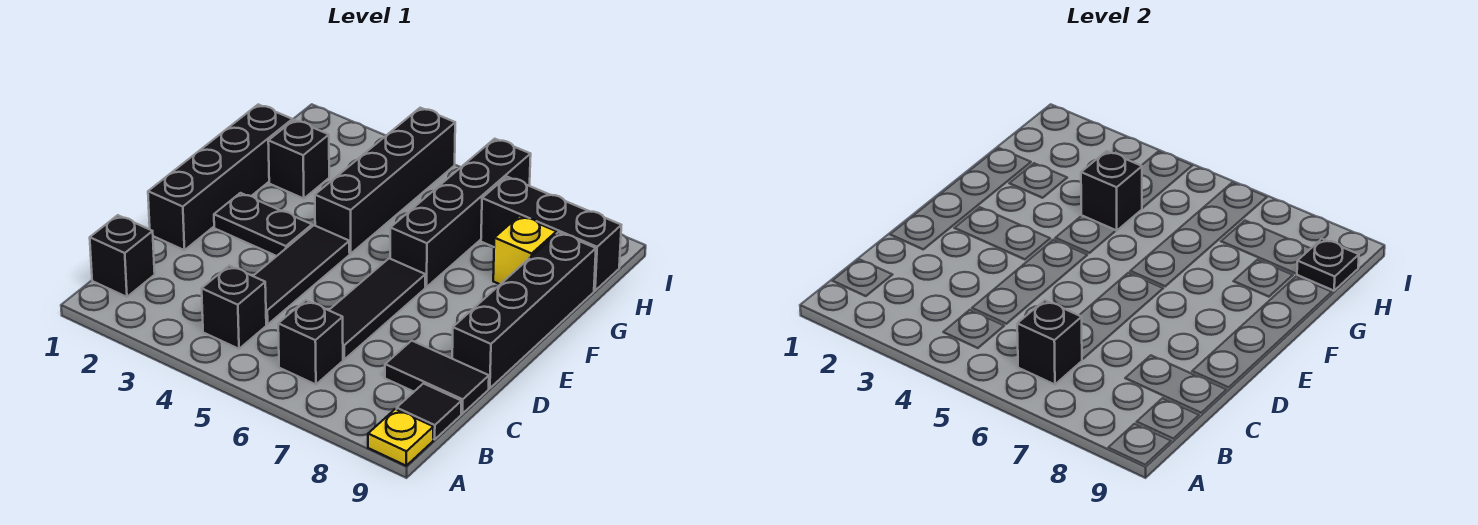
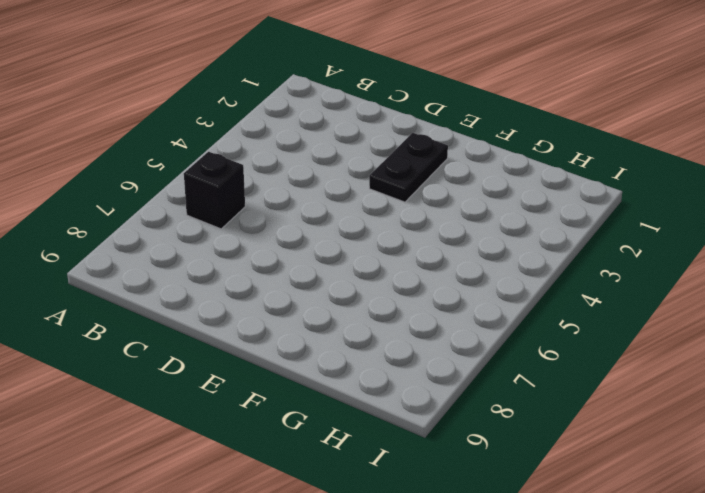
none -> yellow plate A9 level 1
none -> black brick B1 level 1
none -> black brick B4 level 1

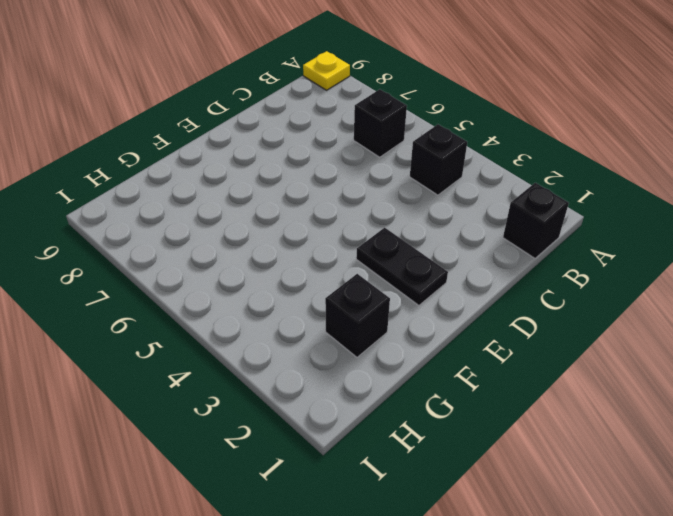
none -> black tile B9 level 1
none -> black tile C4:E4 level 1
none -> black tile C6:E6 level 1

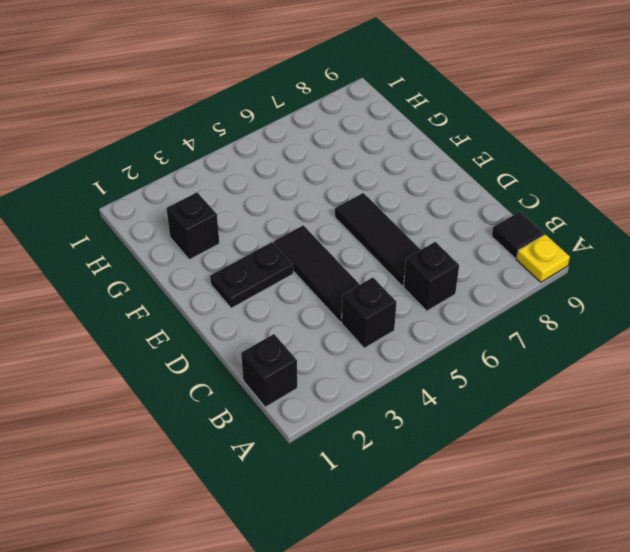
none -> black tile C8:C9 level 1
none -> black brick D1:G1 level 1
none -> black brick D9:G9 level 1

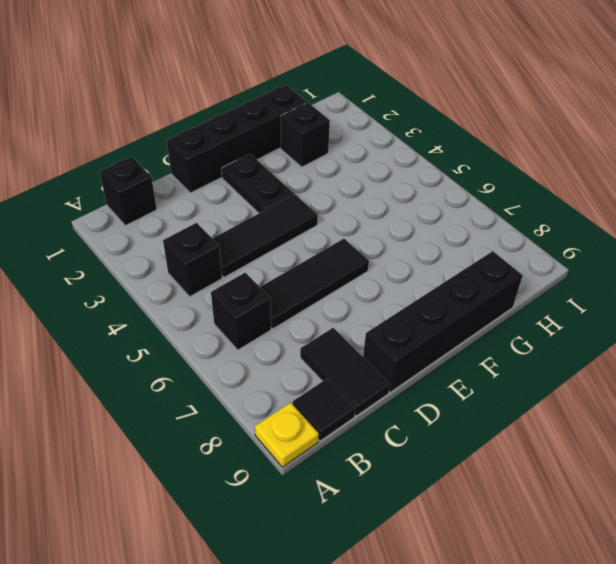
none -> black brick F4:I4 level 1
none -> black brick F6:I6 level 1
none -> yellow brick G8 level 1

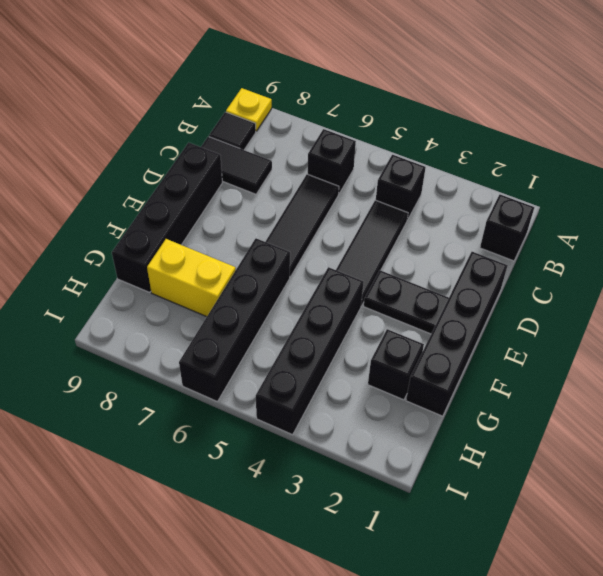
yellow brick G7:G8 level 1 -> yellow brick G8 level 1
none -> black brick H7:H9 level 1
none -> black brick B6 level 2
none -> black brick G4 level 2

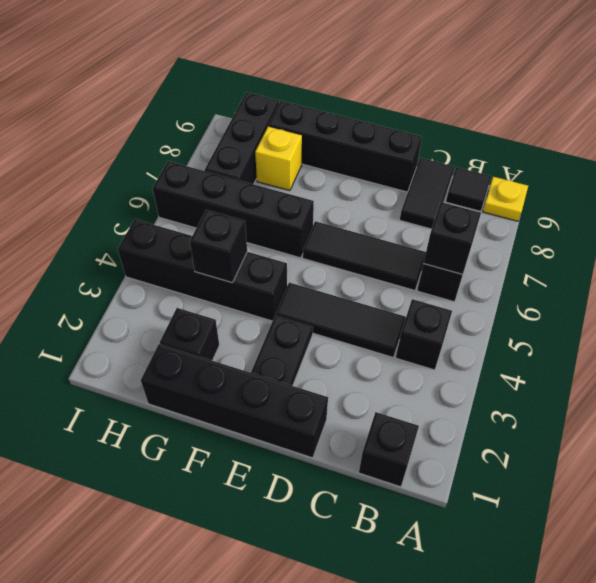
none -> black plate H9 level 2

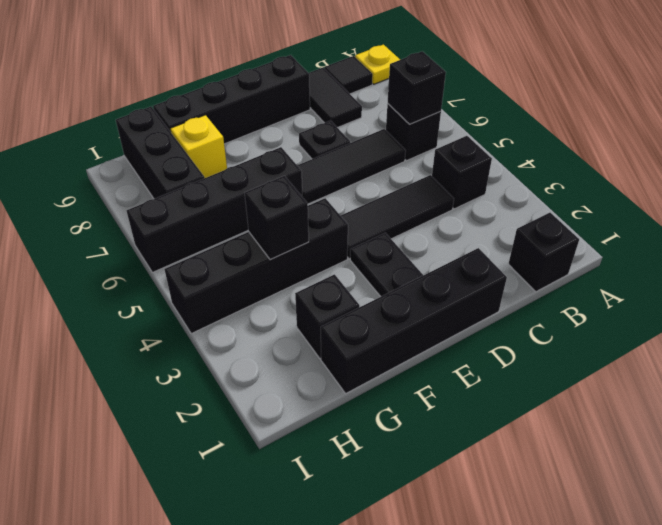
black plate D7 level 1 -> black plate H9 level 2

